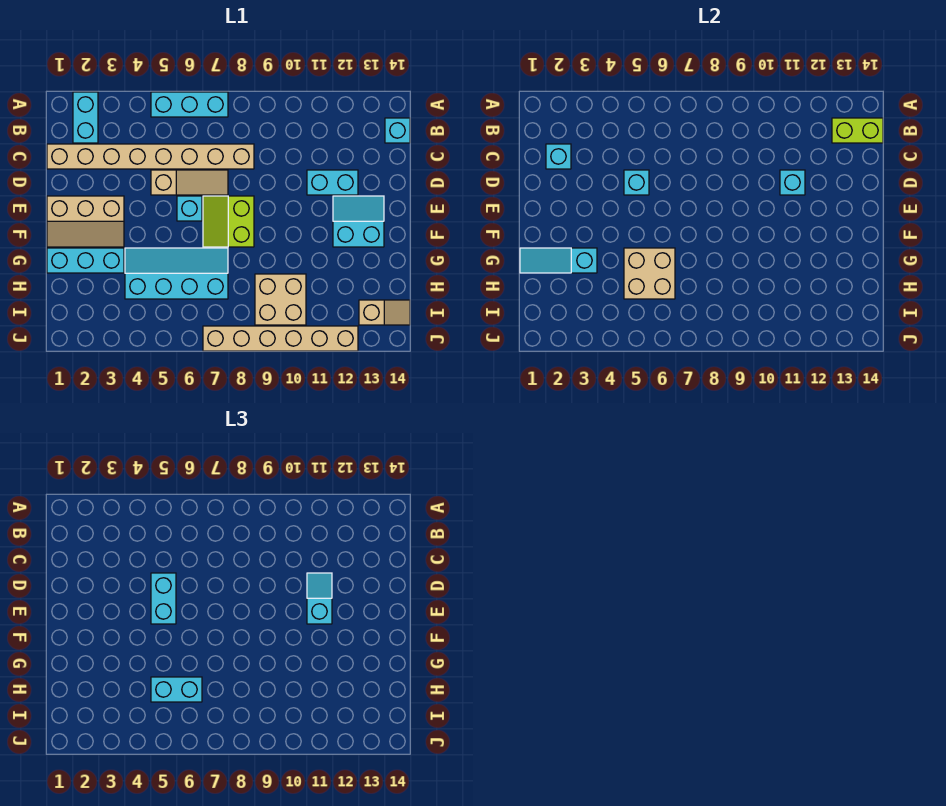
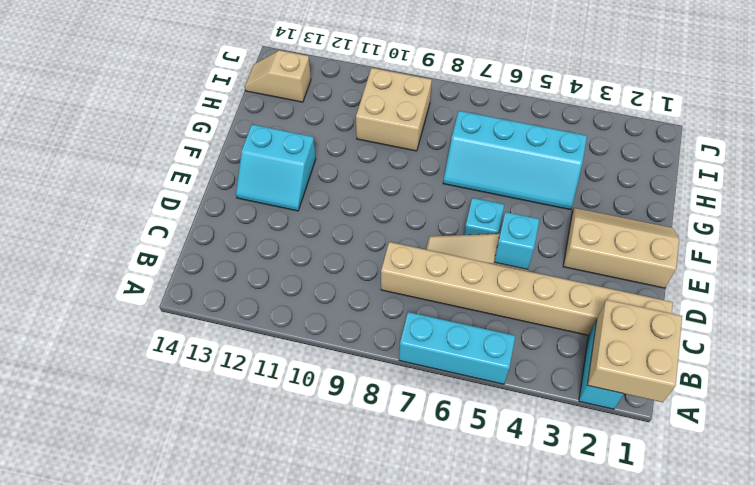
tan brick A1:B2 level 2 -> tan brick G5:H6 level 2
none -> cyan brick B14 level 1
none -> cyan brick D11:D12 level 1
none -> lime slope E7:F8 level 1 top 8

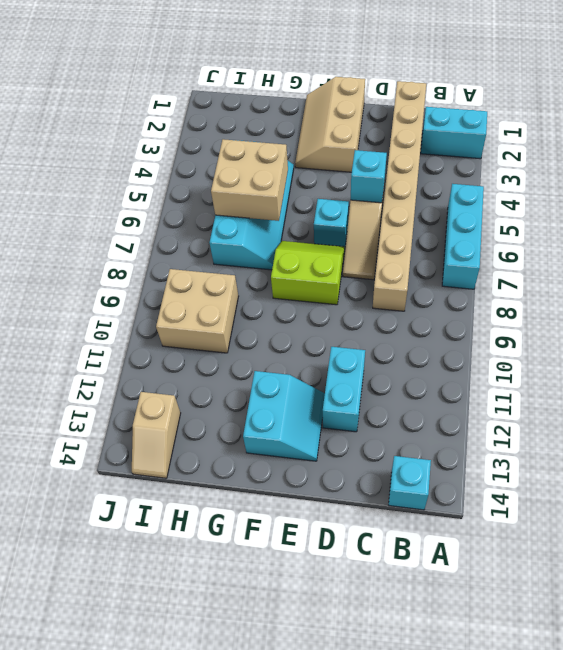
none -> cyan brick G1:G3 level 1
none -> tan brick J7:J12 level 1
none -> lime brick B13:B14 level 2

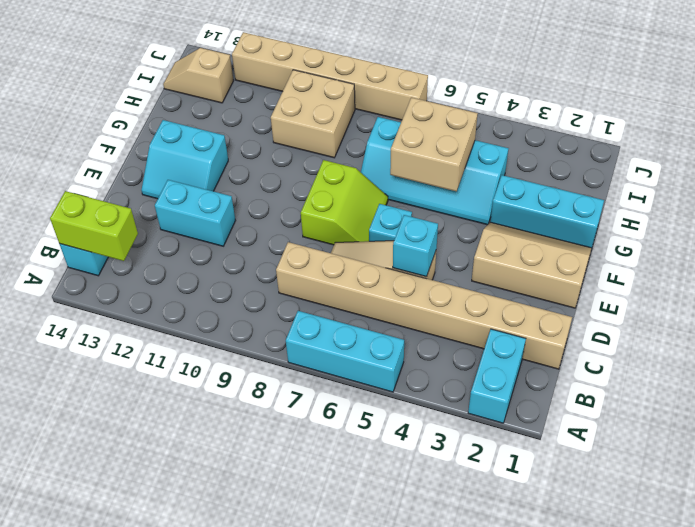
none -> cyan brick C2 level 2
none -> cyan brick D11 level 2
none -> cyan slope G1:G3 level 2 top 3

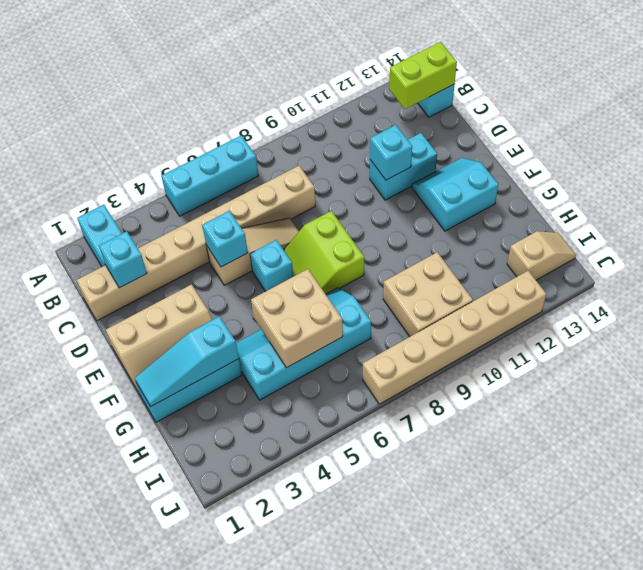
none -> cyan brick D5:E5 level 3
none -> cyan slope D11:E11 level 3 top E
none -> cyan brick H5:H6 level 3

